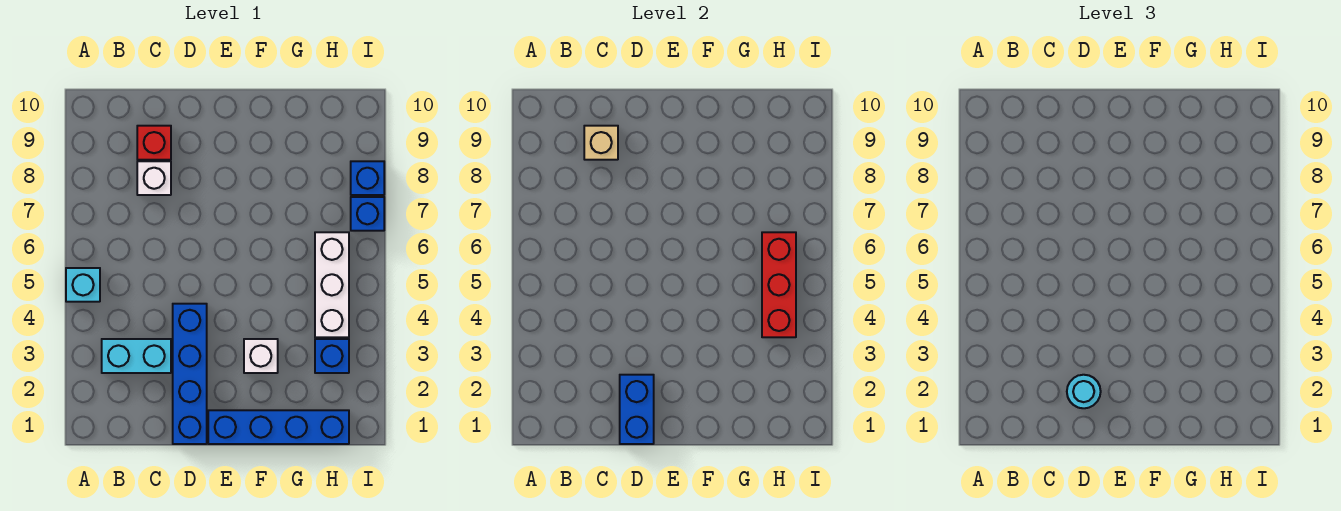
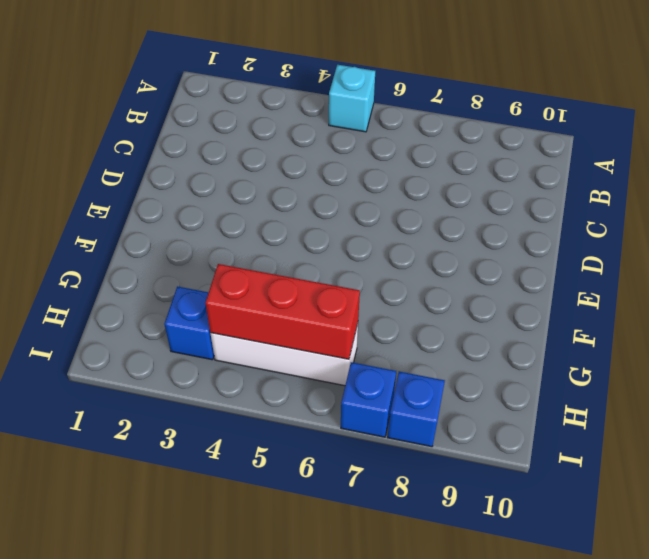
none -> cyan brick B3:C3 level 1
none -> white brick C8 level 1
none -> red brick C9 level 1

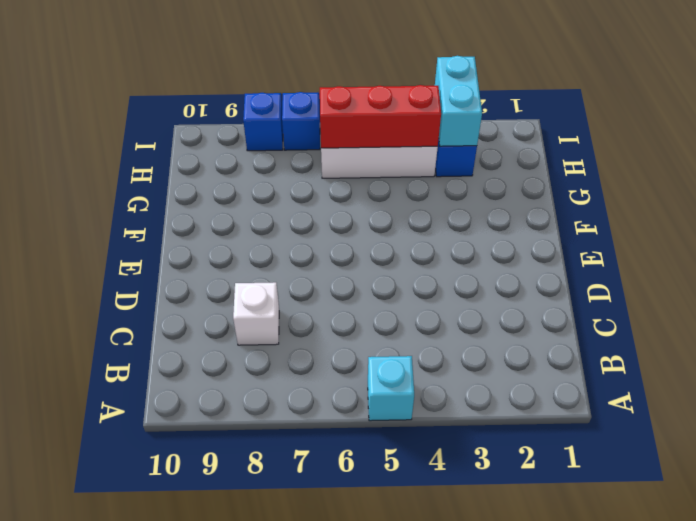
cyan brick H3:I3 level 2 -> cyan brick B3:C3 level 1
none -> red brick C9 level 1
none -> blue brick D1:D4 level 1
none -> blue brick E1:H1 level 1

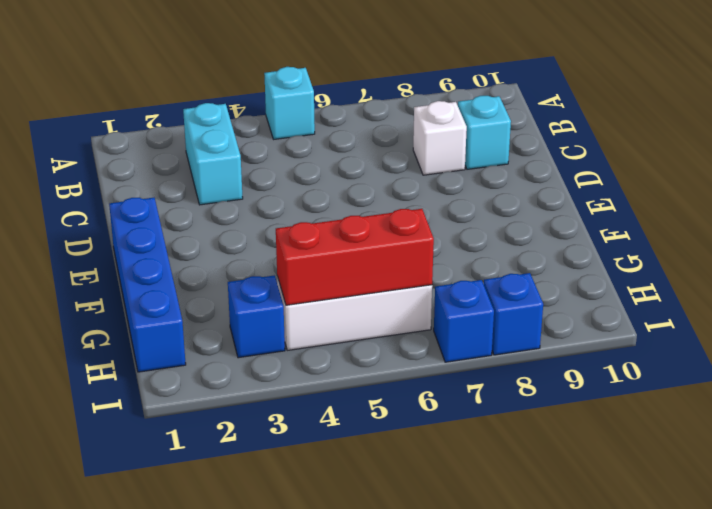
cyan brick C9 level 1 -> red brick C9 level 1
none -> blue brick D1:D4 level 1
none -> white brick F3 level 1
none -> tan brick C9 level 2

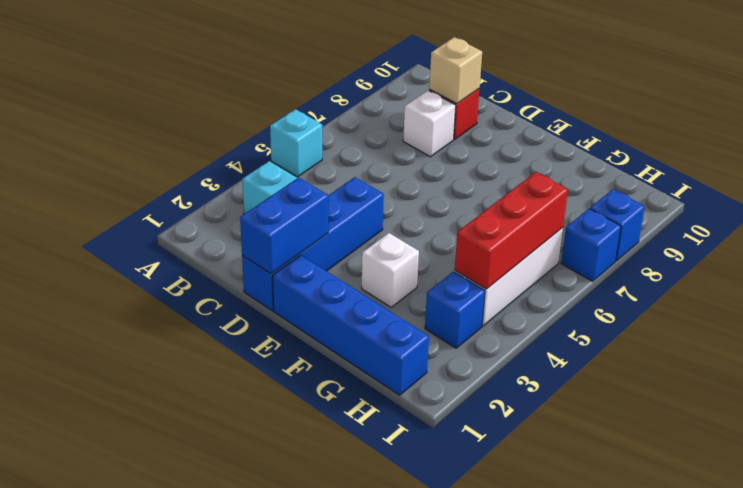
none -> cyan round brick D2 level 3

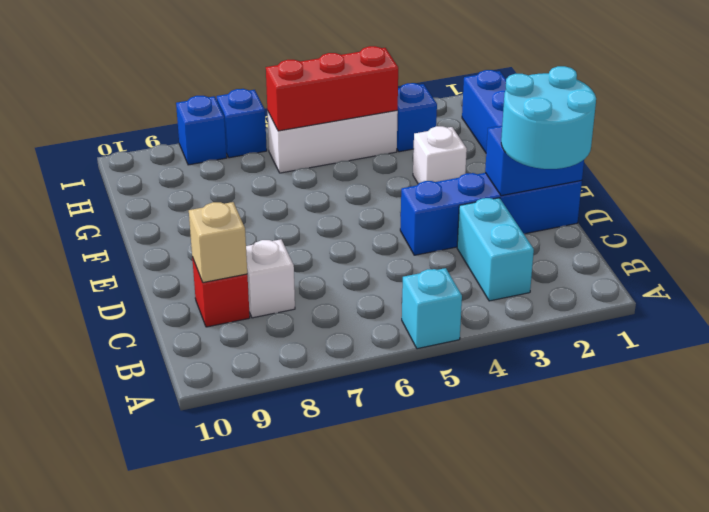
cyan round brick C1:D2 level 3 -> cyan round brick D2 level 3

